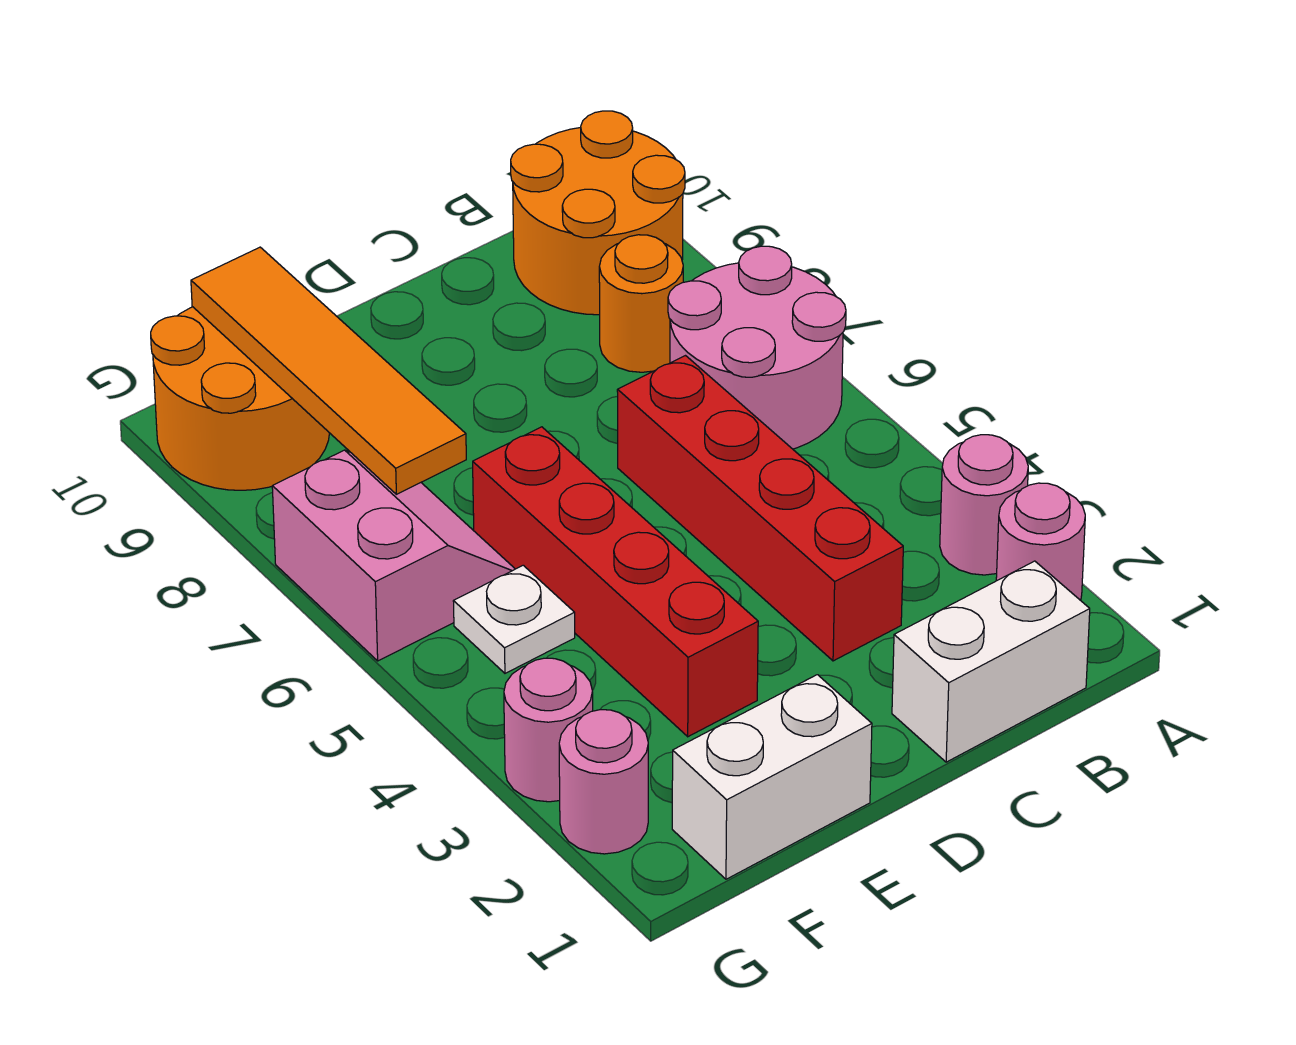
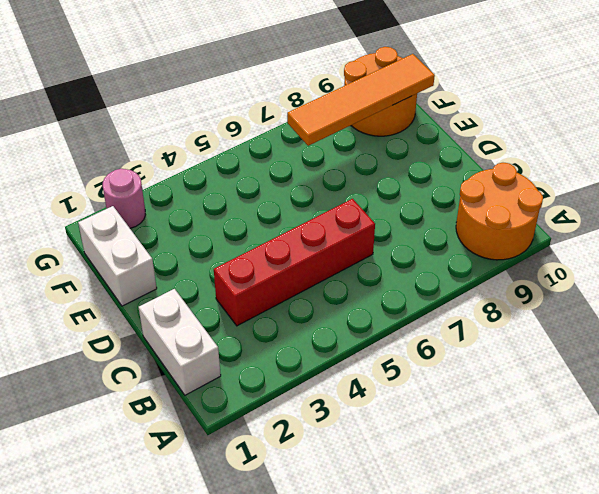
none -> pink round brick A2 level 1
none -> pink round brick A3 level 1
none -> pink round brick A6:B7 level 1

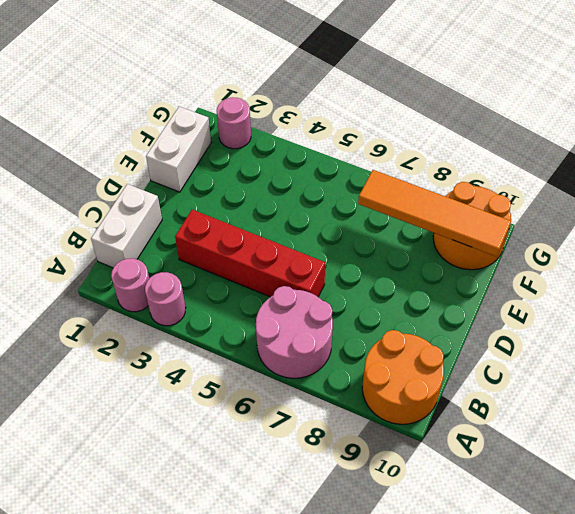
none -> orange round brick B8 level 1
none -> red brick E3:E6 level 1
none -> white plate F5 level 1

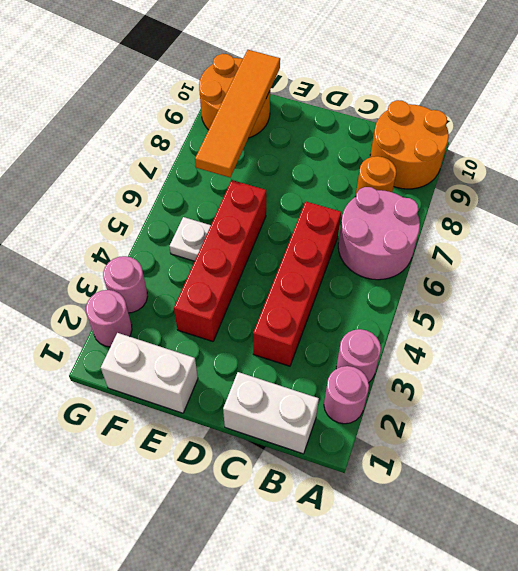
none -> pink slope F6:G7 level 1 top G

